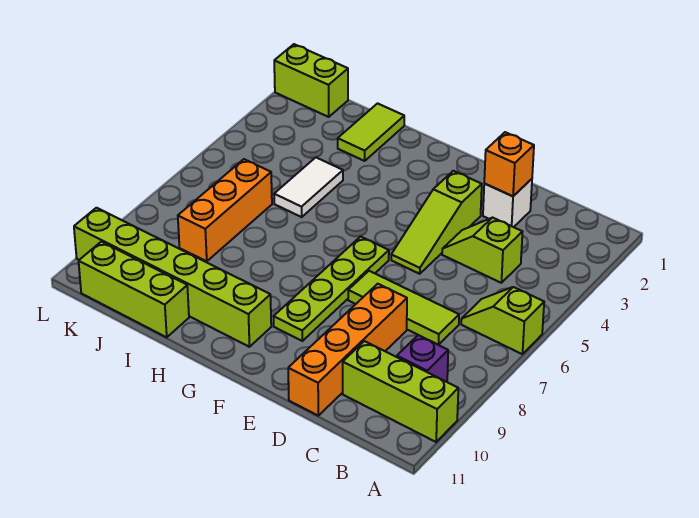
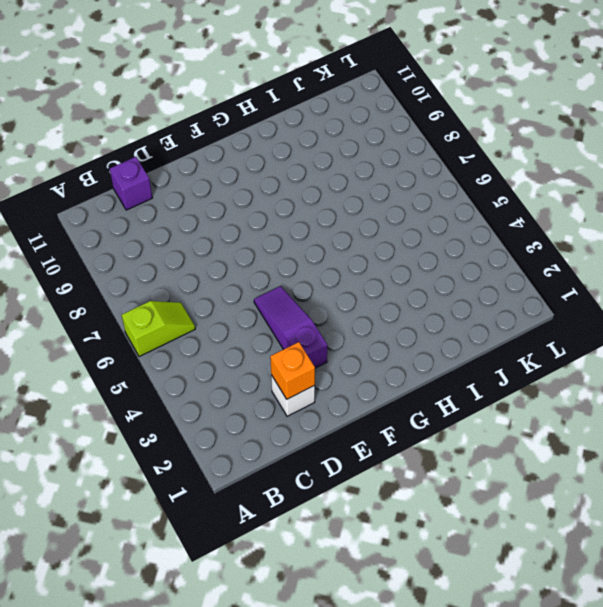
purple brick C11 level 1 -> purple brick B9 level 1
purple slope E3:E5 level 1 top 3 -> lime slope E3:E5 level 1 top 3
none -> lime brick A10:C10 level 1
none -> lime slope C4:D4 level 1 top C
none -> lime tile C7:E7 level 1

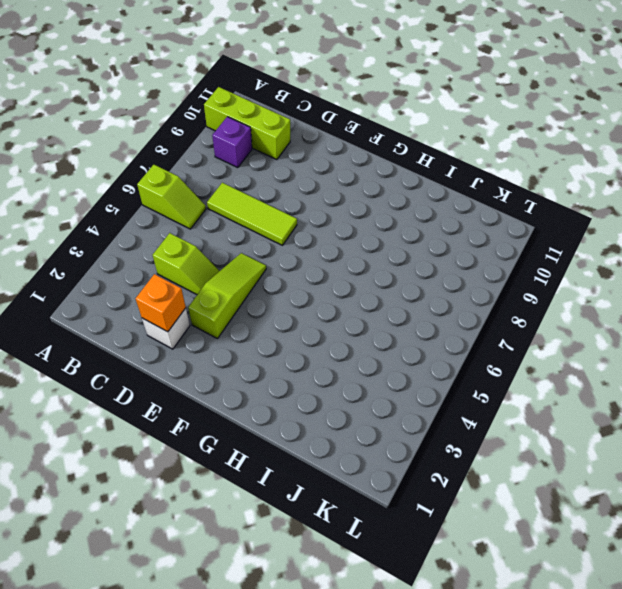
none -> orange brick D8:D11 level 1
none -> lime plate F6:F9 level 1
none -> lime brick G10:L10 level 1

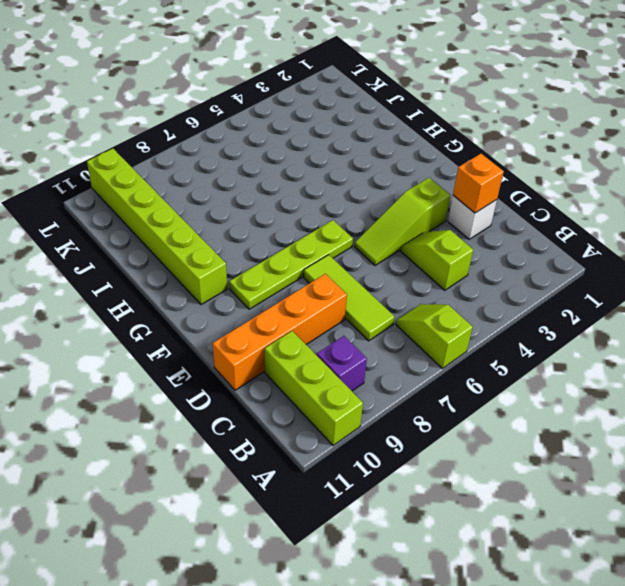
none -> lime tile I1:I2 level 1
none -> white tile I4:I5 level 1
none -> lime brick I11:K11 level 1

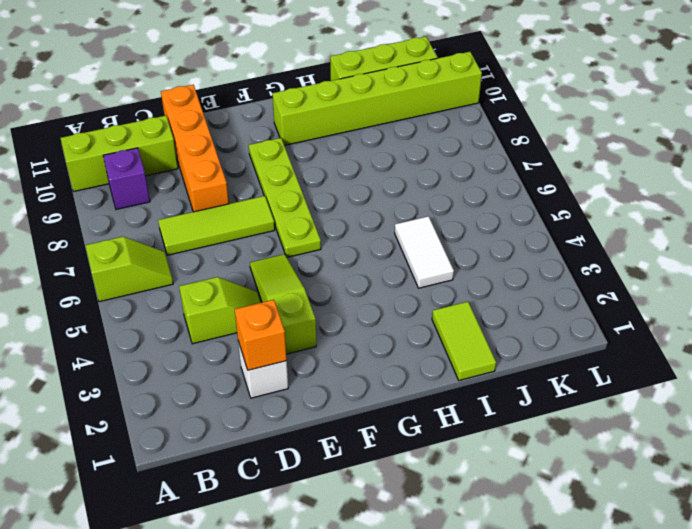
none -> orange brick J6:J8 level 1
none -> lime brick K1:L1 level 1

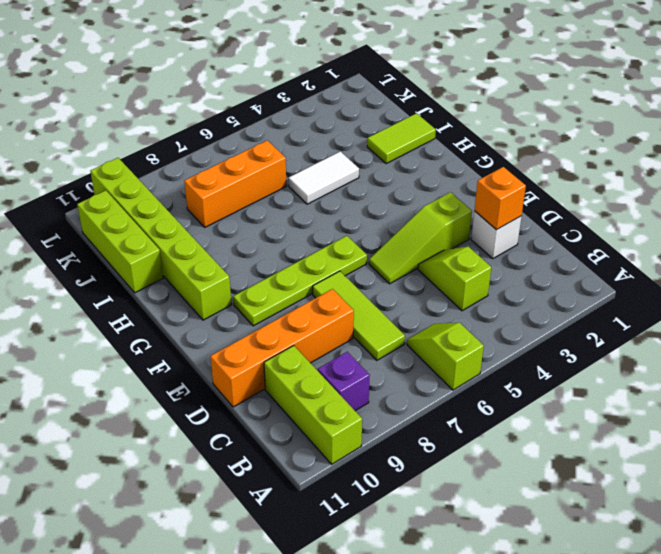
none -> lime brick K1:L1 level 1

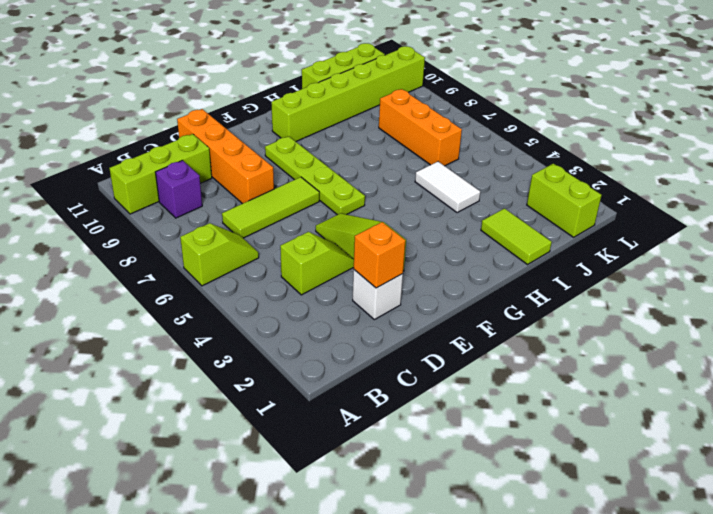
lime brick K1:K2 level 1 -> lime brick K1:L1 level 1

